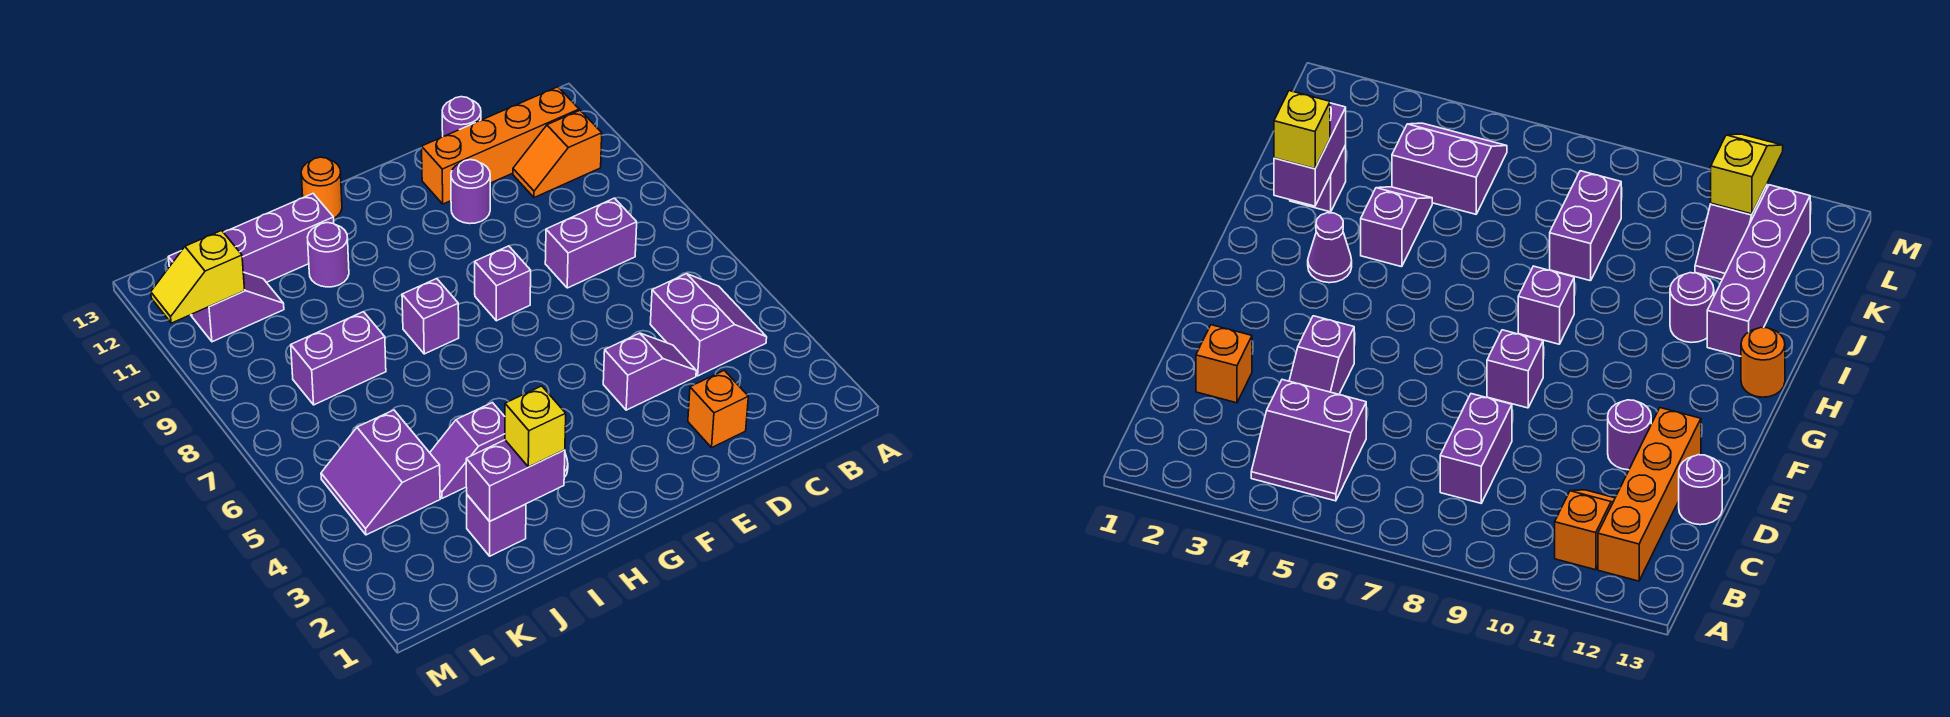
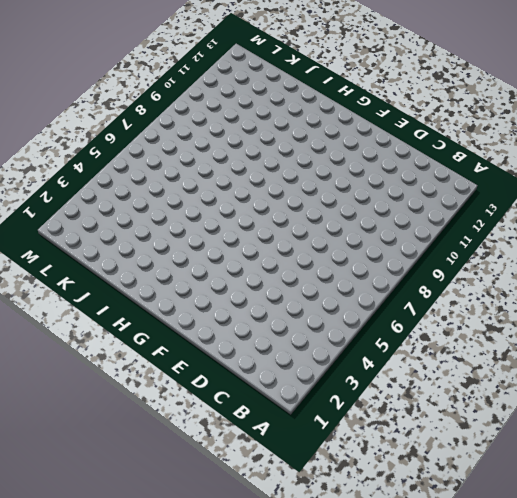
none -> purple slope B4:C5 level 1 top C
none -> orange slope B11:C11 level 1 top B
none -> orange brick B12:E12 level 1

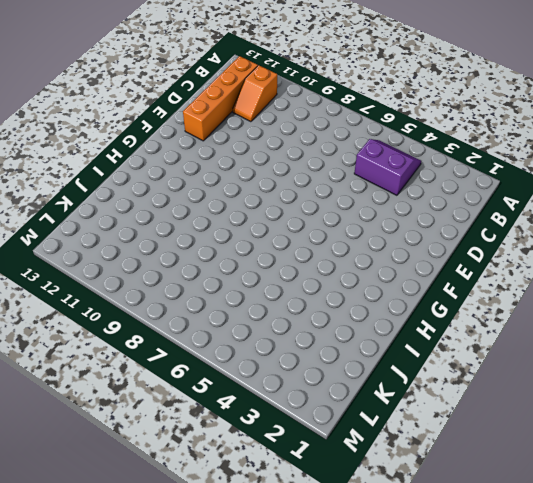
none -> purple brick C8:D8 level 1
none -> orange brick D2 level 1
none -> purple slope D4:E4 level 1 top E

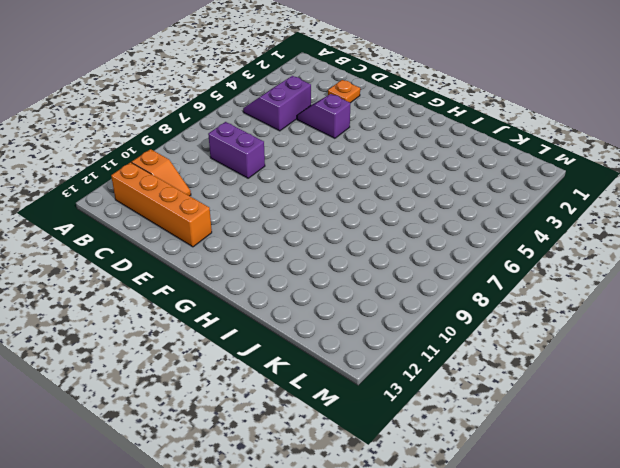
orange plate D2 level 1 -> orange brick D2 level 1
none -> purple round brick D13 level 1
none -> purple round brick E11 level 1
none -> purple brick F8 level 1

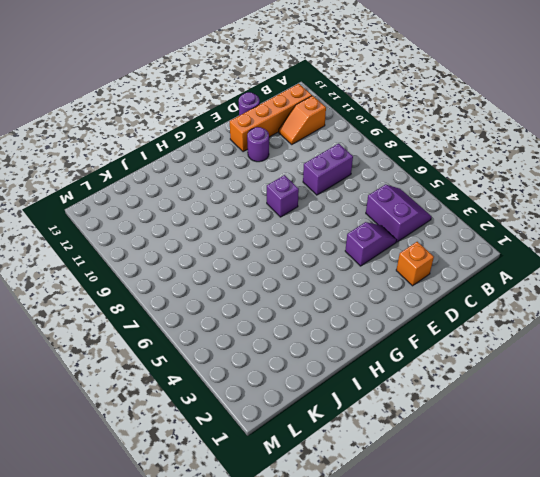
none -> purple cone H3 level 1
none -> purple brick H8 level 1
none -> orange round brick H13 level 1

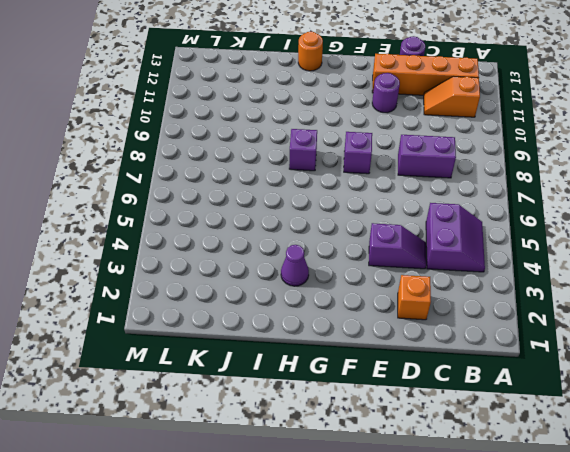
none -> purple slope I4:J4 level 1 top I
none -> purple round brick I11 level 1
none -> purple brick I12:L12 level 1

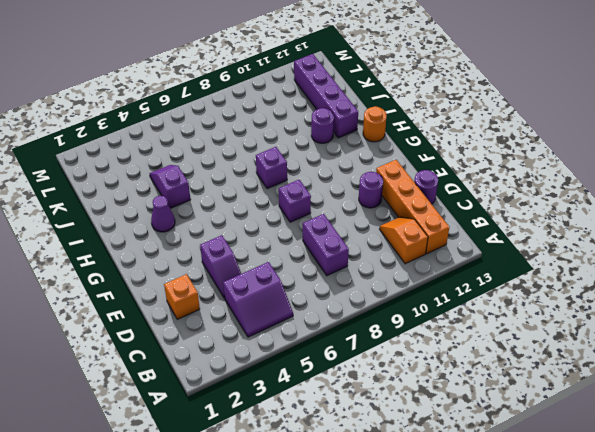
none -> purple brick J2 level 1
none -> purple brick J8:K8 level 1
none -> purple slope K4:L5 level 1 top K

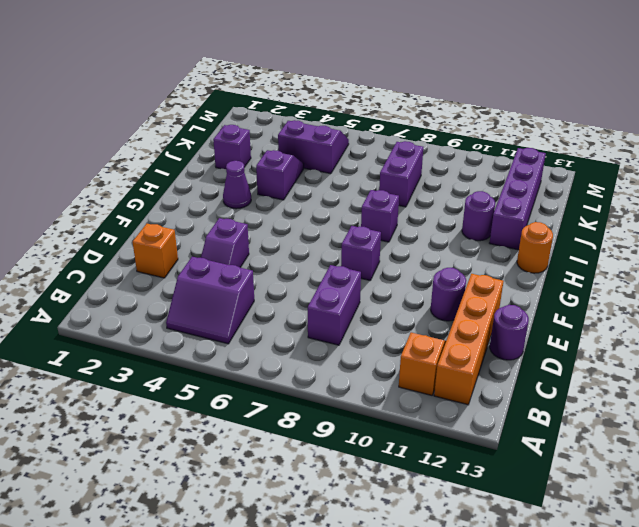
none -> purple slope K11:L11 level 1 top L
none -> purple brick I2:J2 level 2
none -> yellow slope L11:M11 level 2 top L

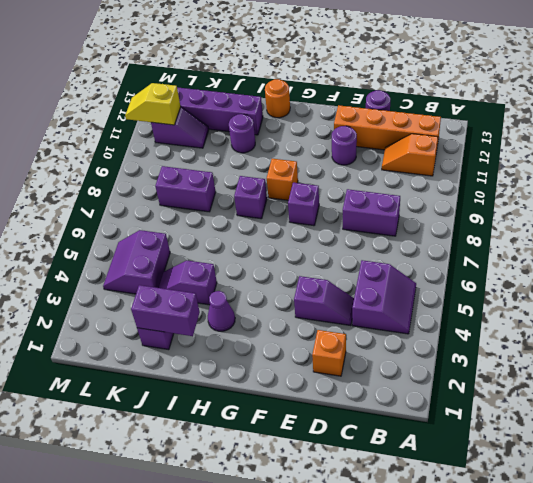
orange brick G9 level 1 -> none
none -> yellow brick I2 level 3

